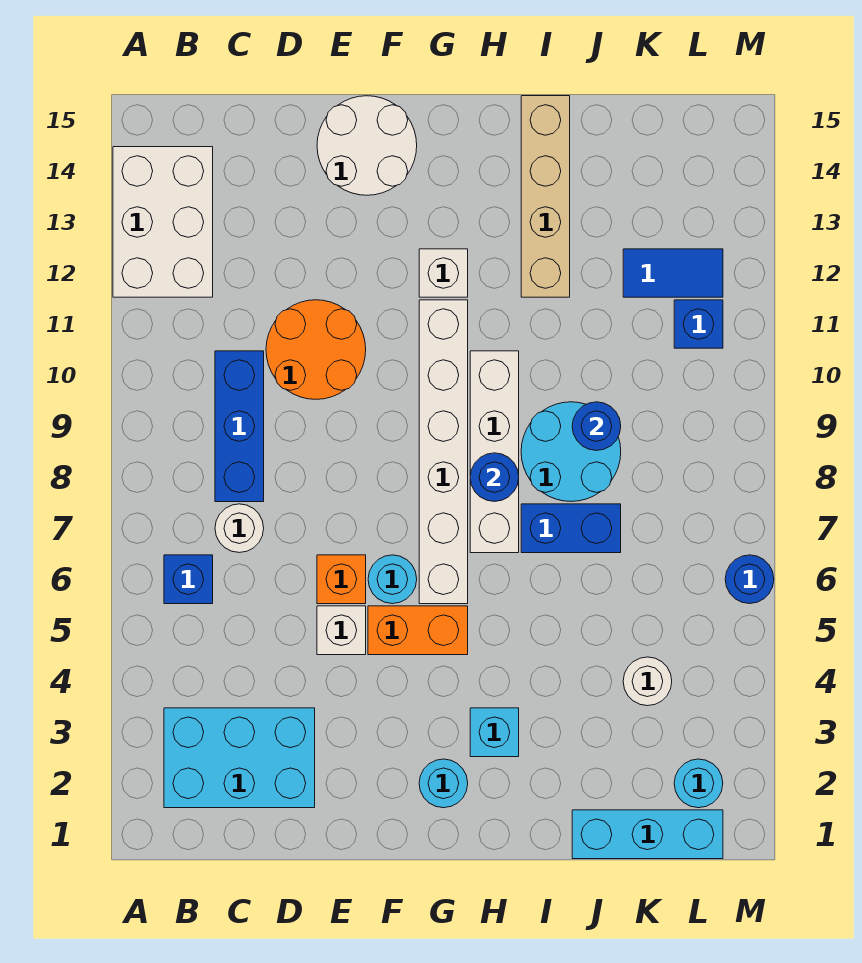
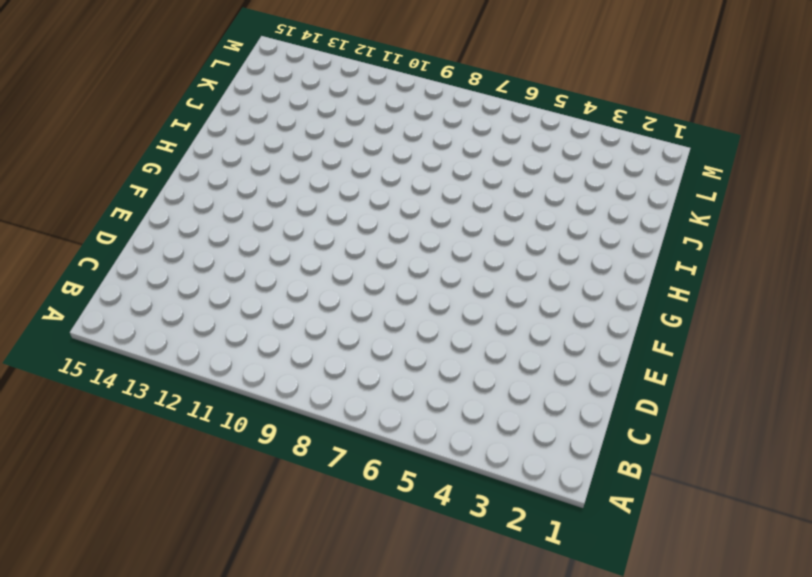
none -> white brick A12:B14 level 1
none -> cyan brick B2:D3 level 1
none -> blue brick B6 level 1

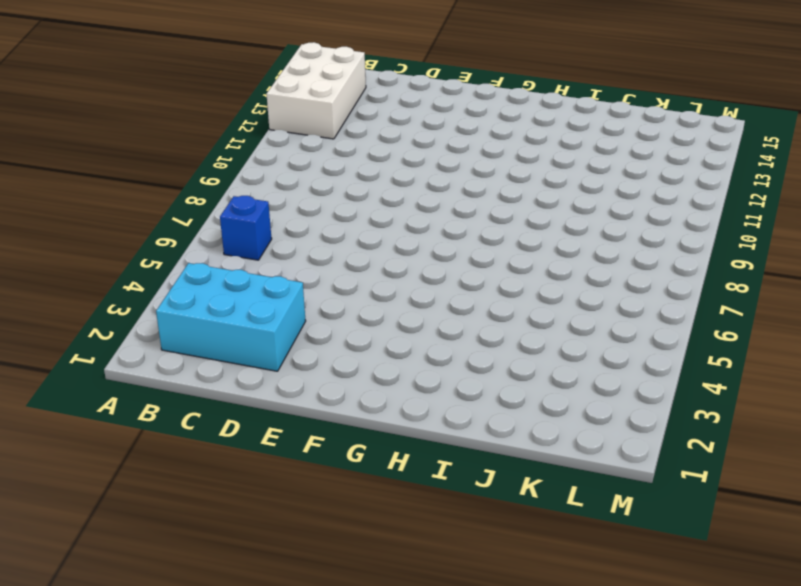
none -> white round brick C7 level 1
none -> blue brick C8:C10 level 1
none -> orange round brick D10:E11 level 1

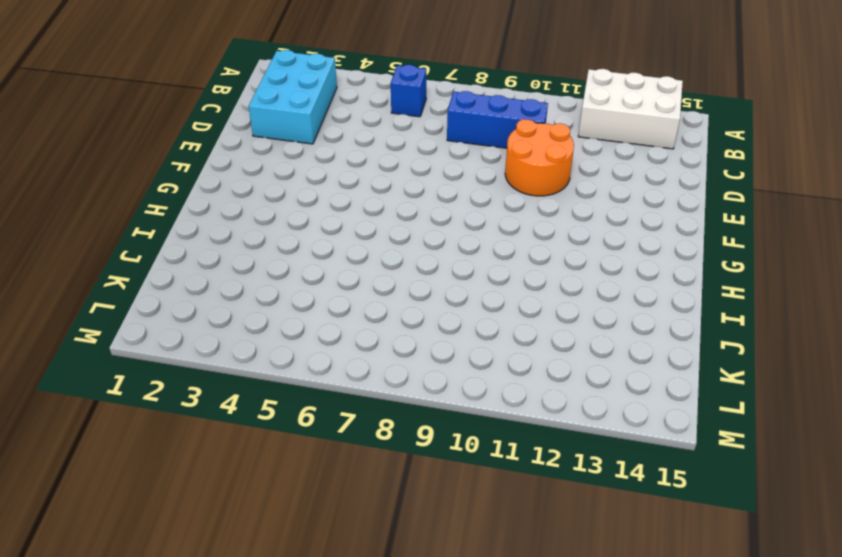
none -> white round brick C7 level 1
none -> white brick E5 level 1
none -> orange brick E6 level 1

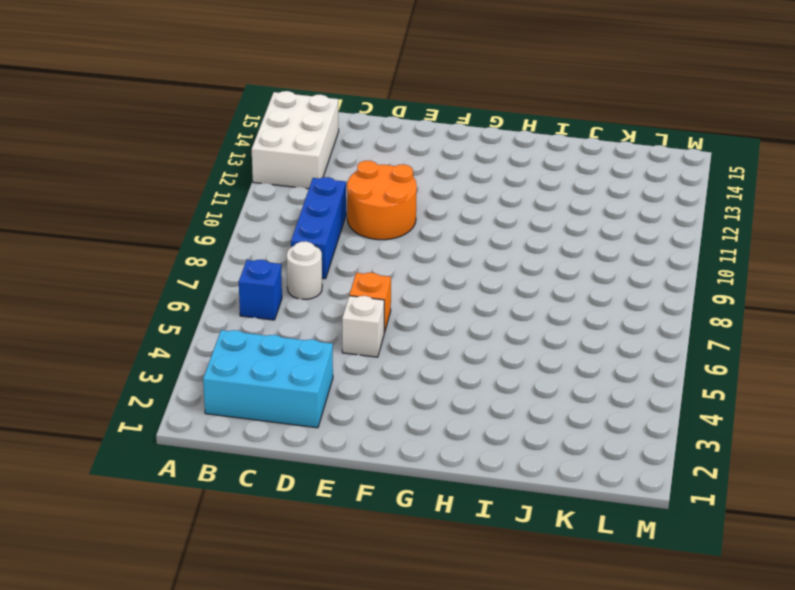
none -> white round brick E14:F15 level 1
none -> orange brick F5:G5 level 1
none -> cyan round brick F6 level 1

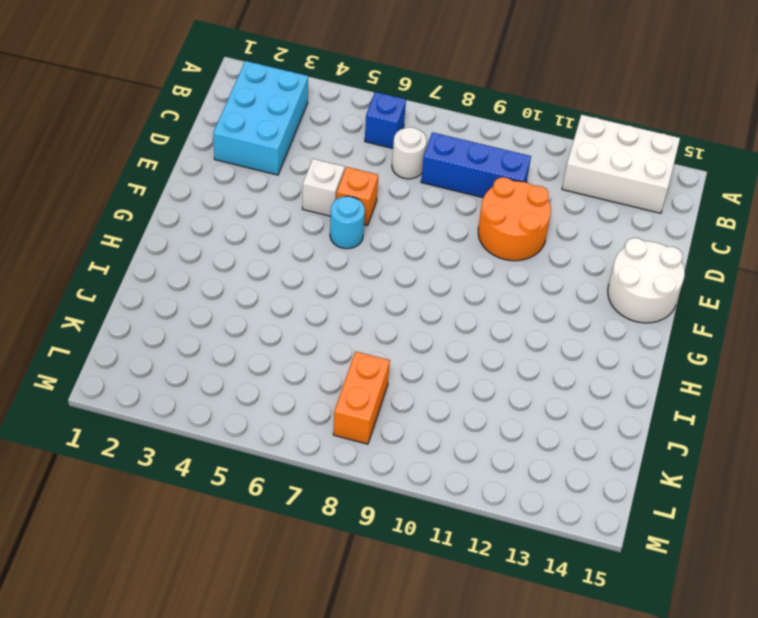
orange brick K8:L8 level 1 -> orange brick F5:G5 level 1
none -> cyan round brick G2 level 1
none -> white brick G6:G11 level 1
none -> white brick G12 level 1

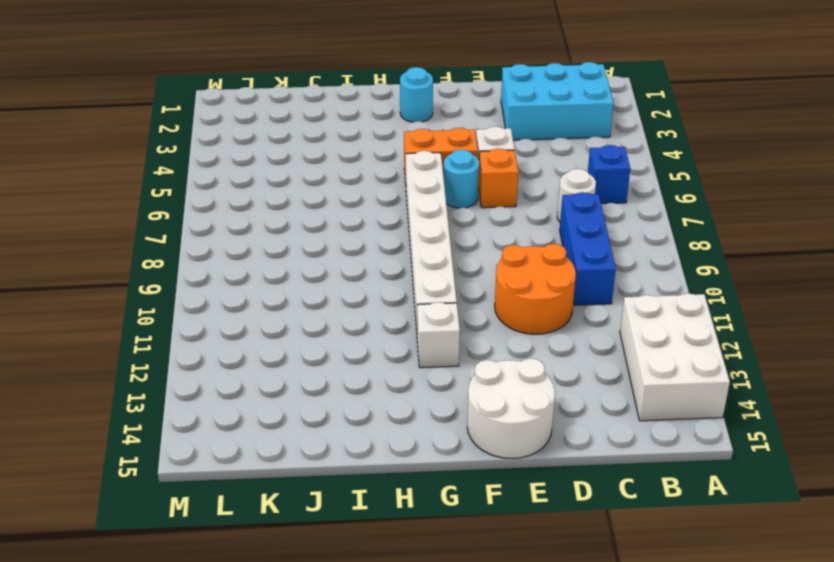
none -> cyan brick H3 level 1
none -> white brick H7:H10 level 1
none -> blue brick I7:J7 level 1

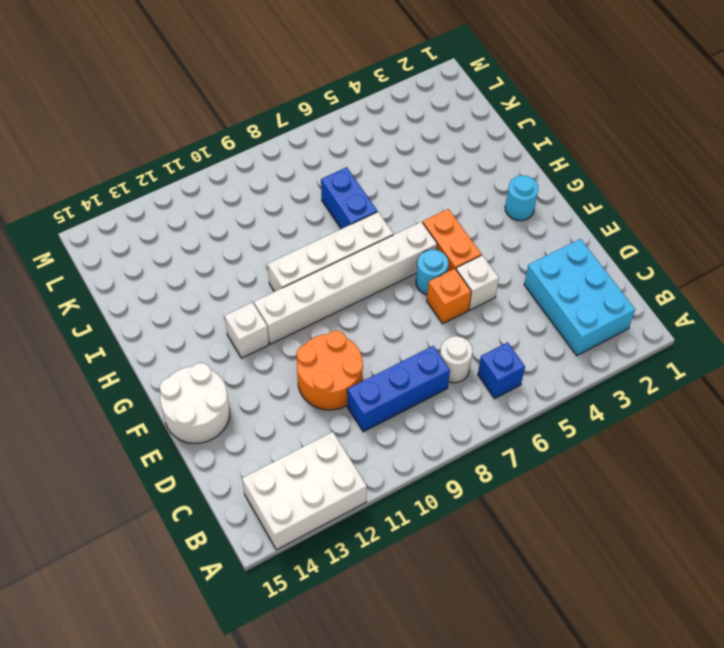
none -> cyan brick H3 level 1
none -> cyan round brick I8:J9 level 1
none -> tan brick I12:I15 level 1

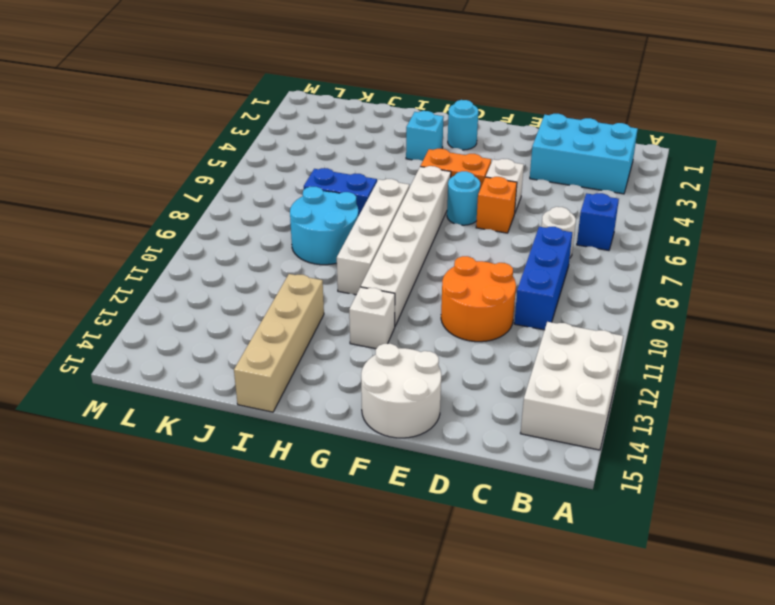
none -> cyan brick J1:L1 level 1
none -> white round brick K4 level 1
none -> blue tile K12:L12 level 1

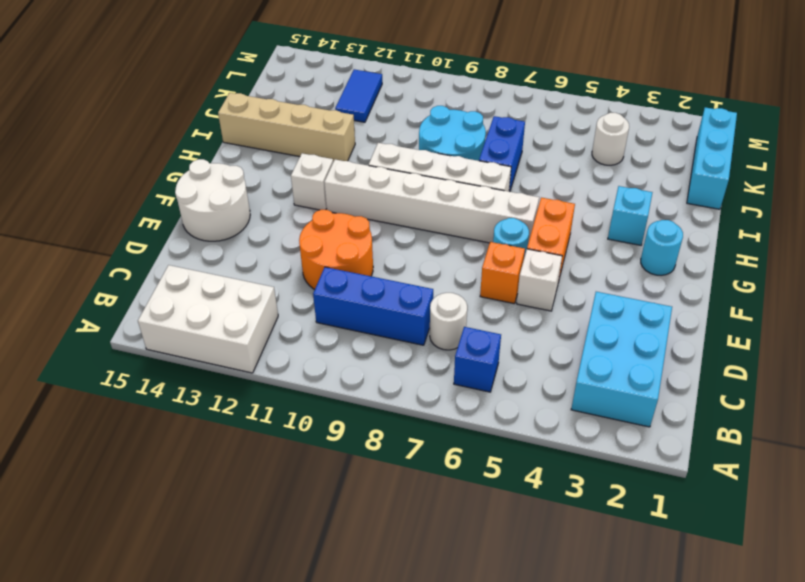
none -> cyan round brick L2 level 1
none -> blue brick L11 level 1
none -> blue round brick M6 level 1

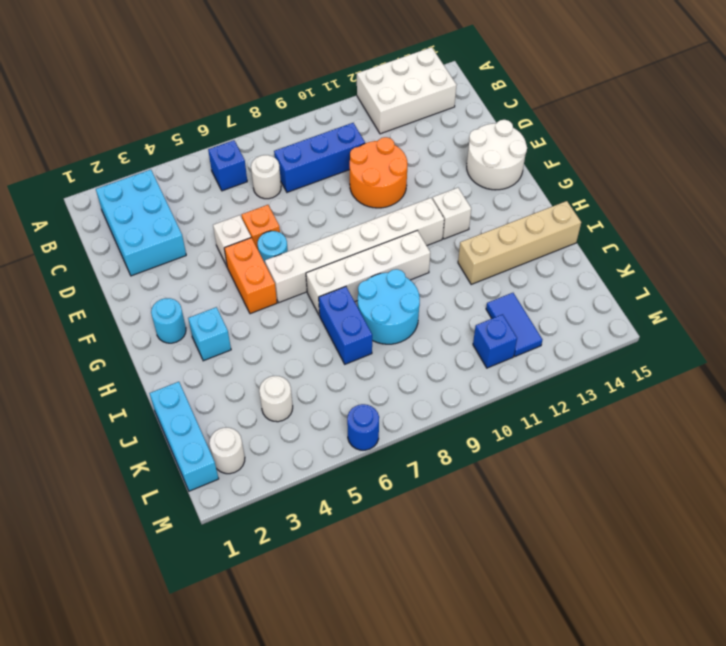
white round brick L2 level 1 -> cyan round brick L2 level 1
none -> blue round brick H8 level 2
none -> blue round brick J9 level 2

